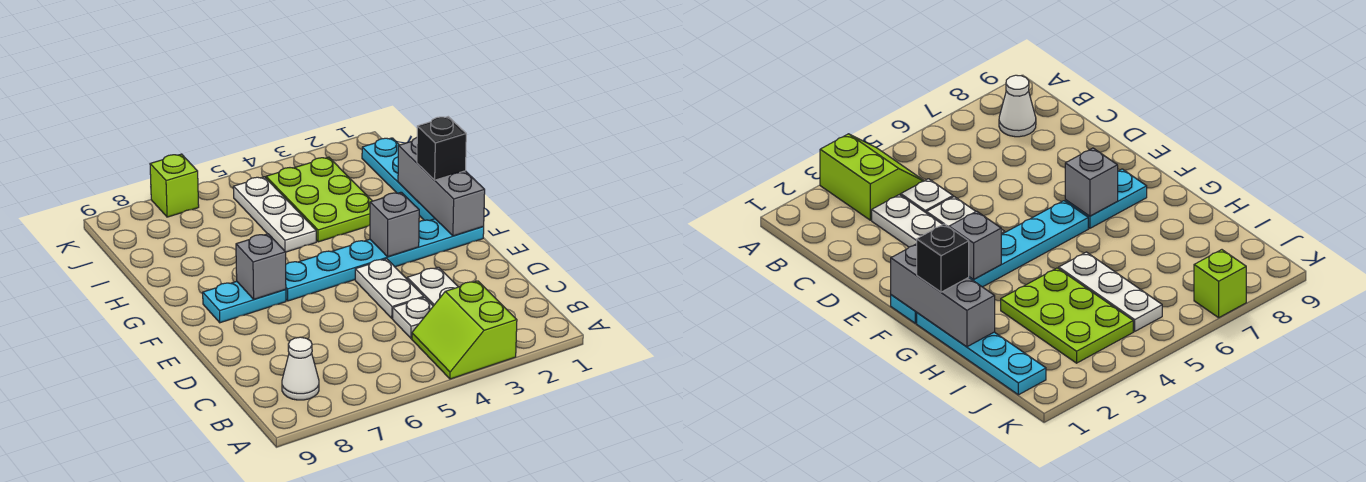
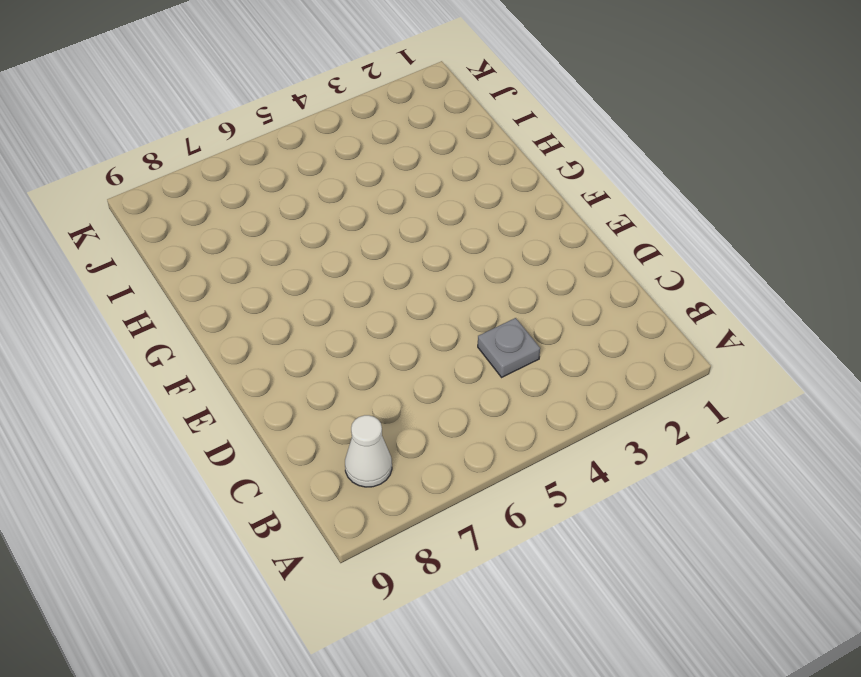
grey plate C4 level 1 -> white plate C4 level 1
none -> lime slope A3:B4 level 1 top 3
none -> white plate C3:D3 level 1
none -> white plate D4:E4 level 1

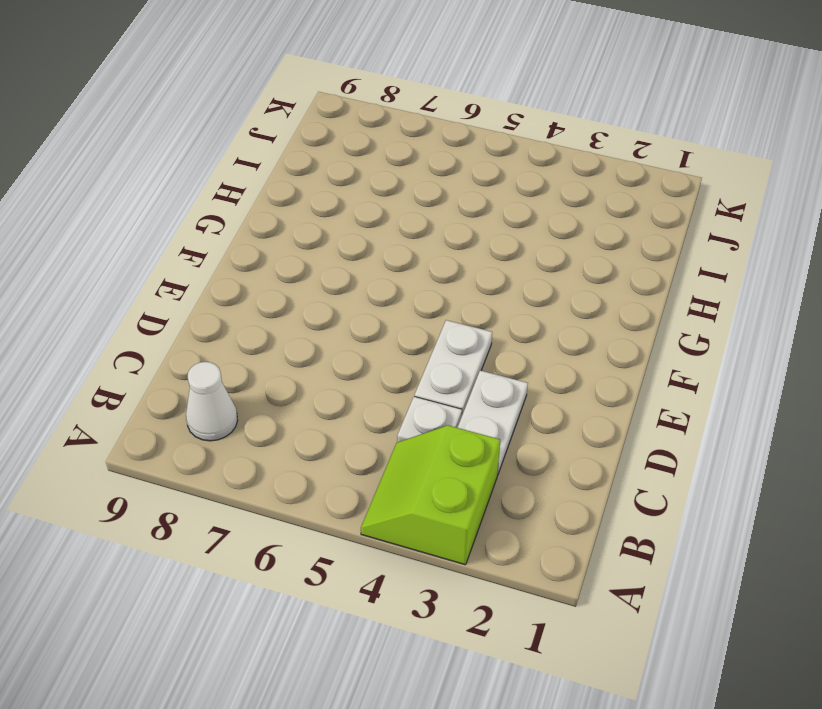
none -> cyan plate F1:F6 level 1
none -> cyan plate F7:F8 level 1
none -> cyan plate G1:J1 level 1

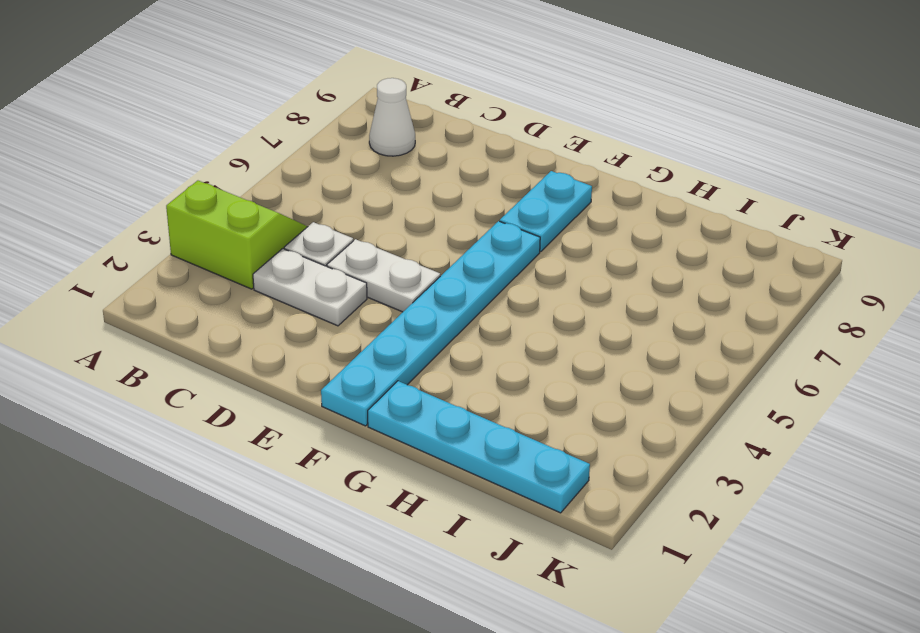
none -> lime plate H3:J4 level 1
none -> white plate H5:J5 level 1
none -> lime brick K7 level 1

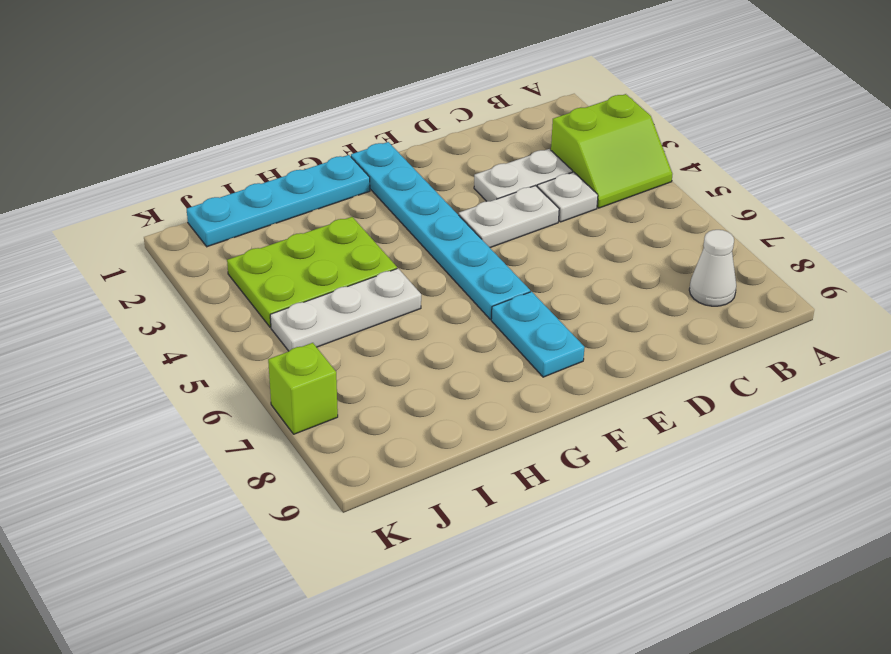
none -> grey brick F1:H1 level 2
none -> grey brick F3 level 2
none -> grey brick F7 level 2

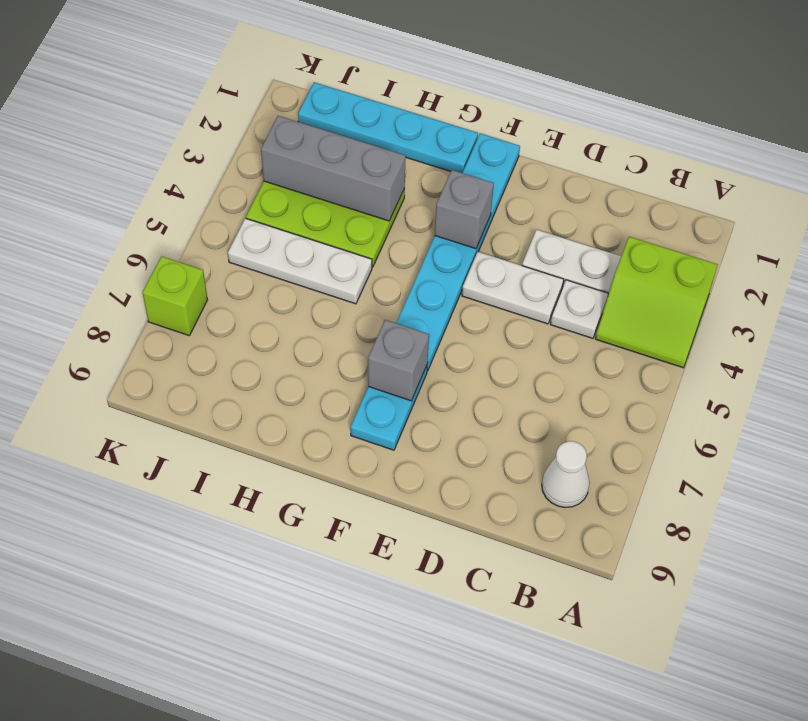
grey brick H3:J3 level 2 -> grey brick F1:H1 level 2
none -> black brick G1 level 3

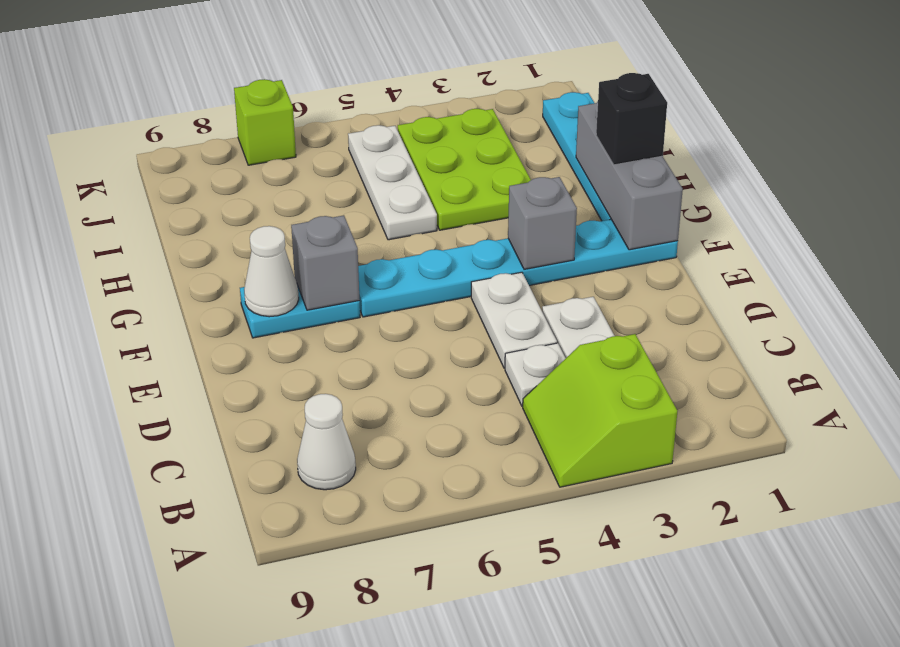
white cone F8 level 2 -> none

